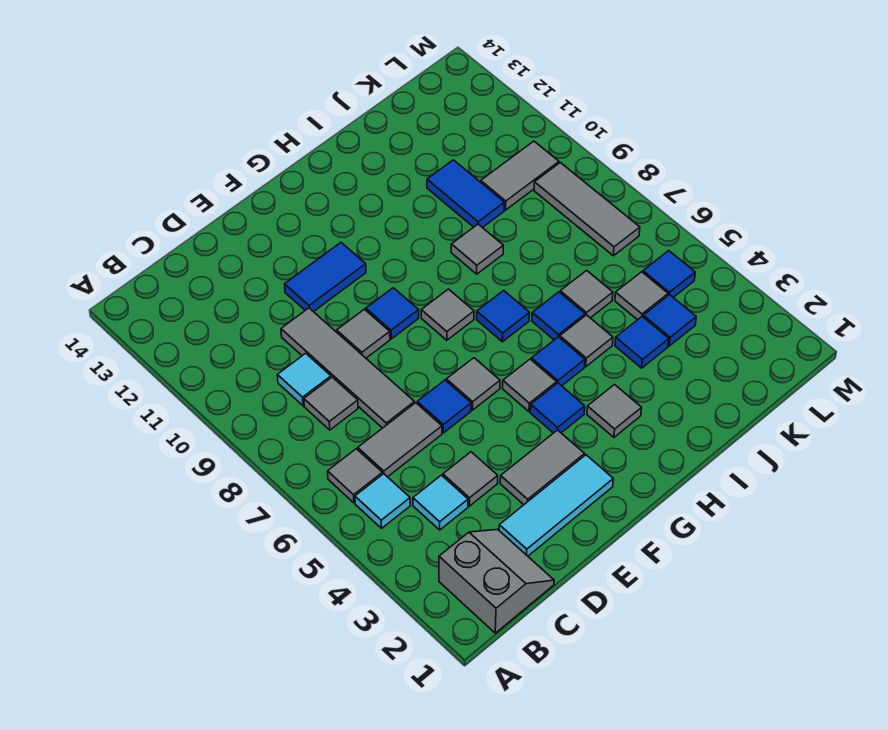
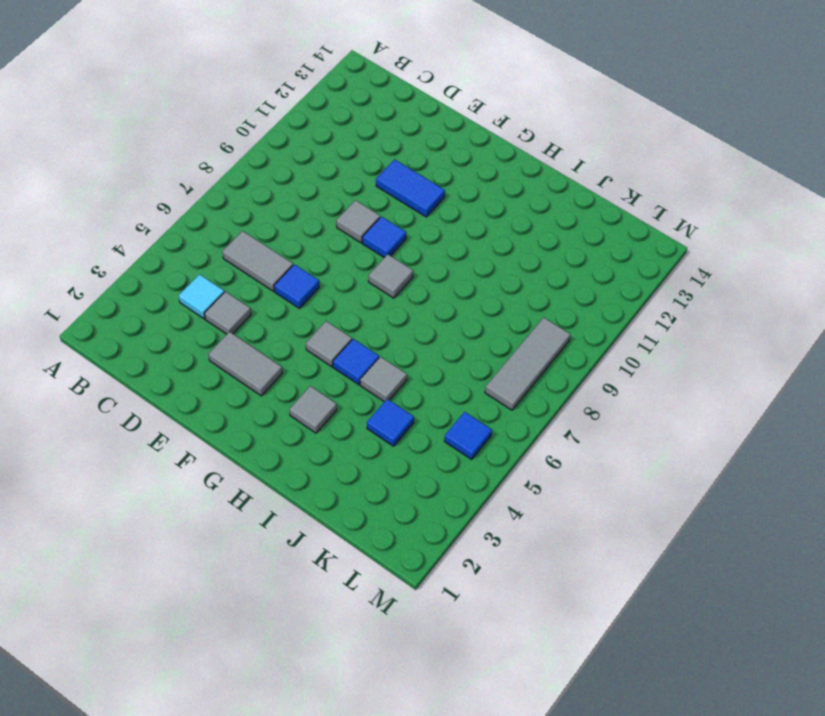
none -> grey slope B1:C2 level 1 top B
none -> cyan tile B5 level 1
none -> grey tile B6 level 1
none -> grey tile C8 level 1

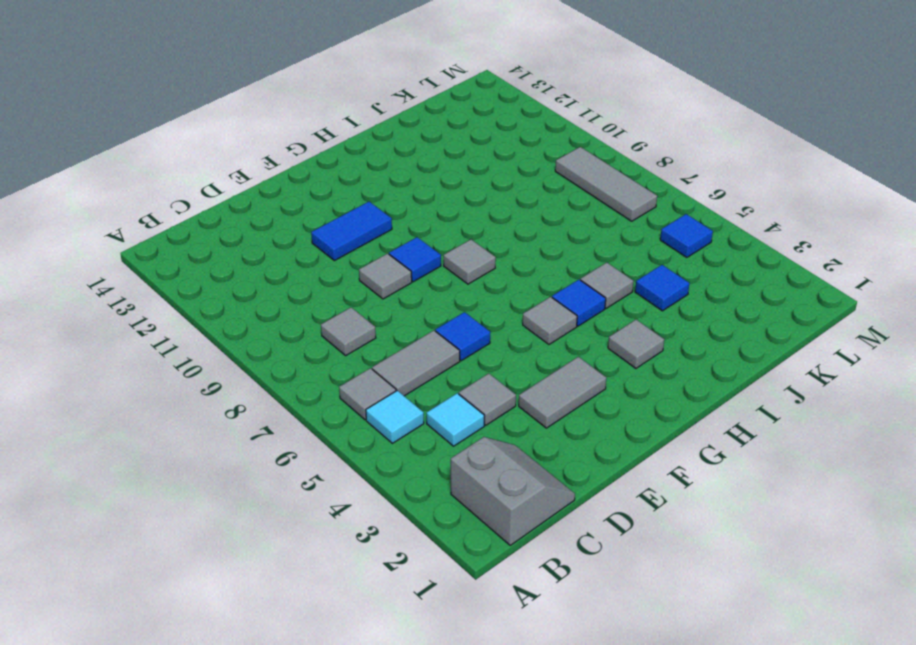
none -> cyan tile C9 level 1
none -> cyan tile D2:F2 level 1
none -> grey tile D7:D10 level 1
none -> grey tile F6 level 1

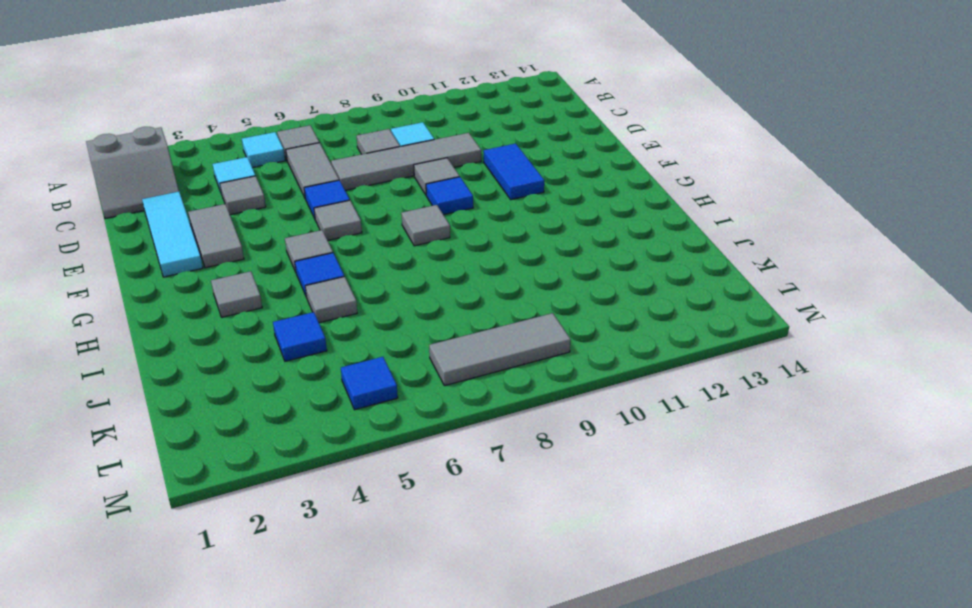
none -> blue tile G4 level 1
none -> blue tile H7 level 1
none -> blue tile I6 level 1
none -> grey tile I9 level 1

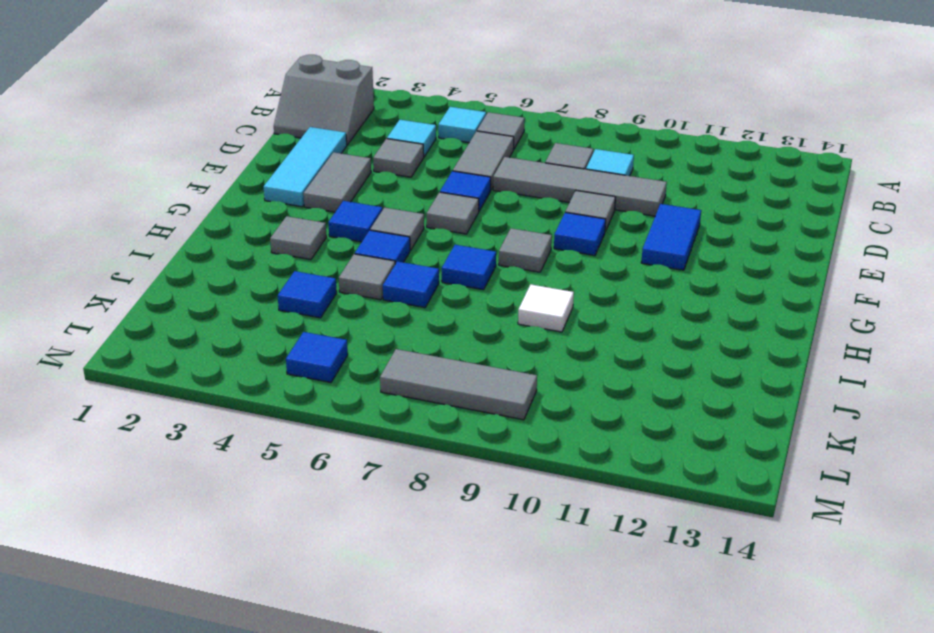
white tile I9 level 1 -> grey tile I9 level 1
none -> grey tile J6 level 1
none -> blue tile J10:J11 level 1
none -> blue tile K4 level 1
none -> grey tile K5 level 1

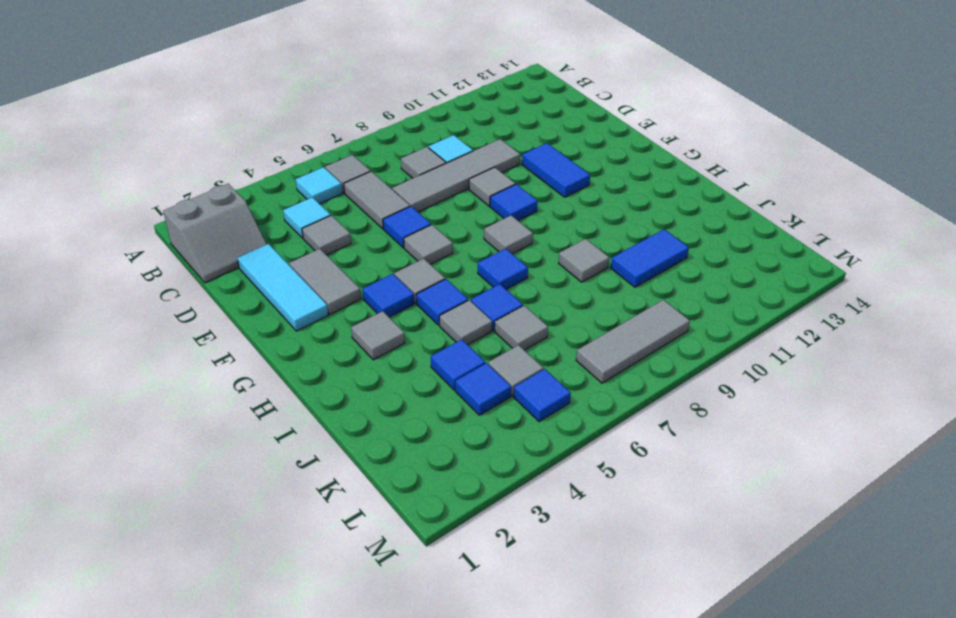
none -> grey tile K10:L10 level 1

